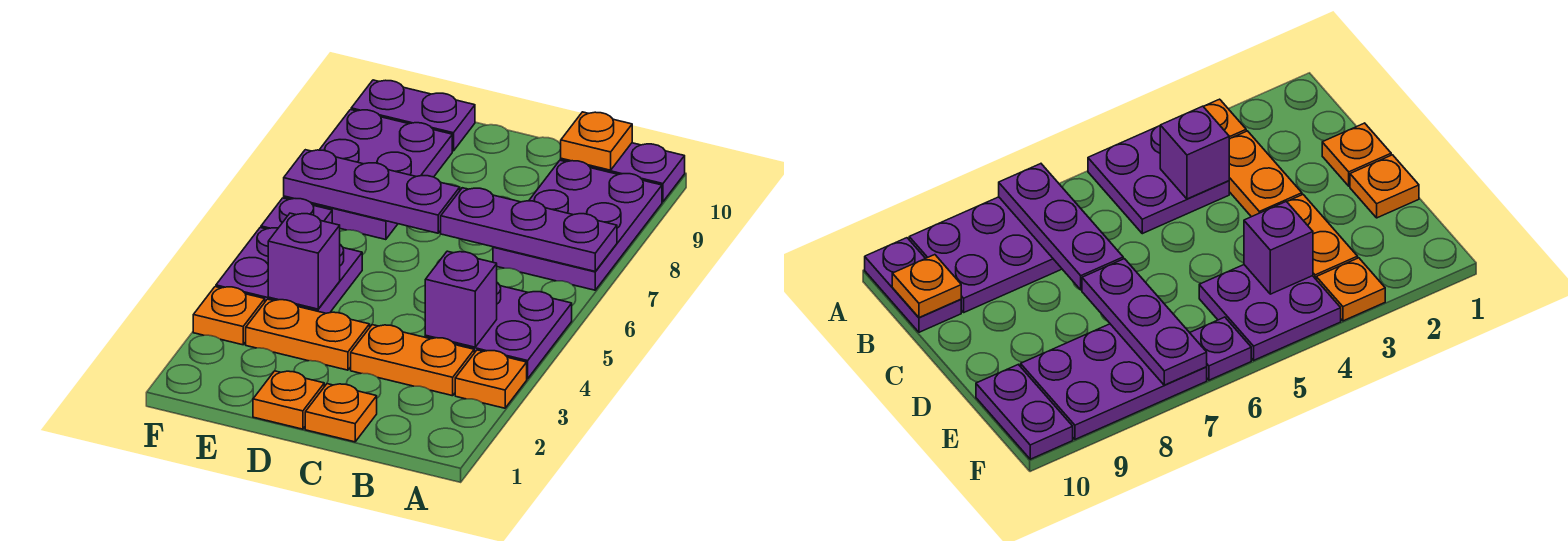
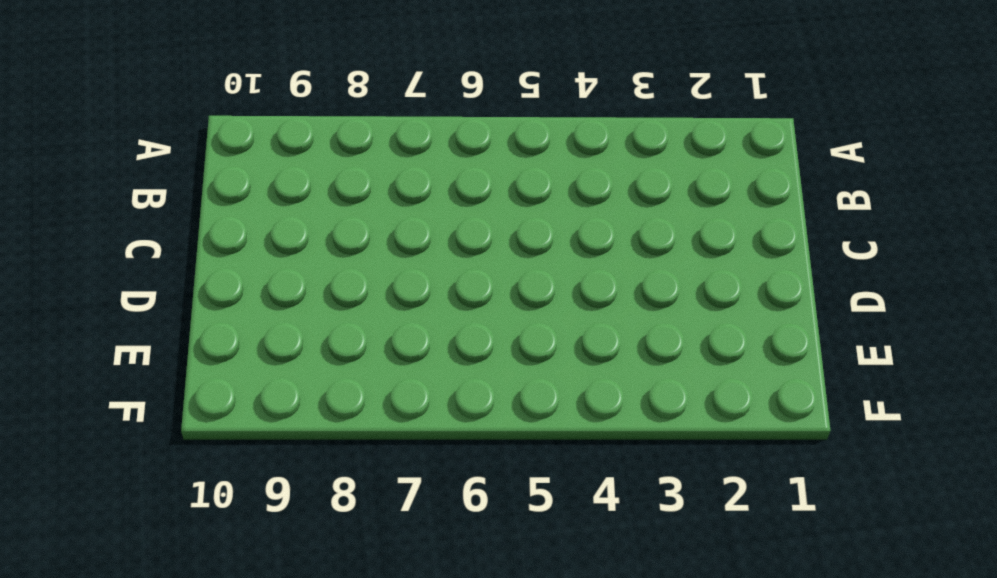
none -> orange plate A3 level 1
none -> purple plate A4:B5 level 1
none -> purple plate A7:B9 level 1

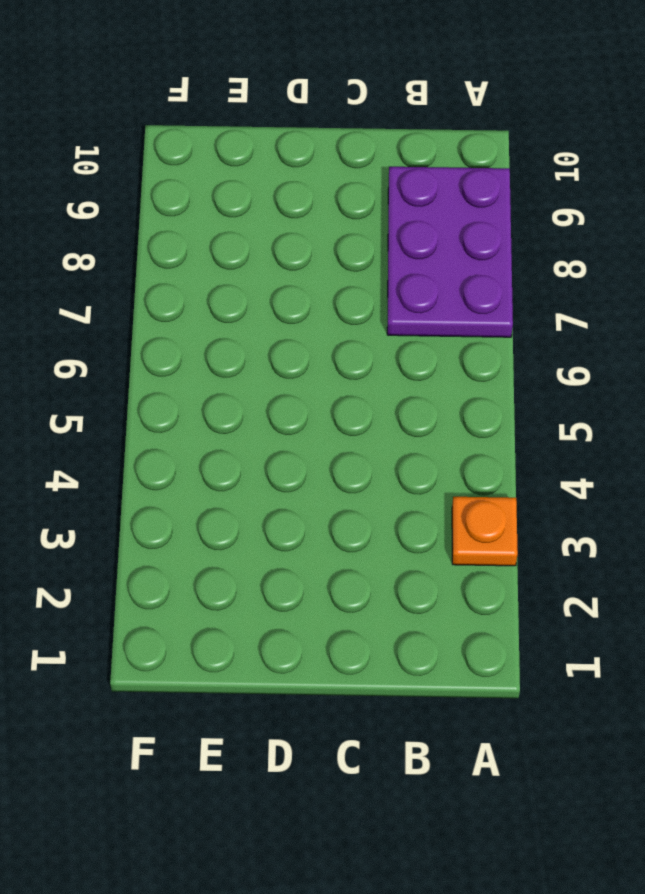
none -> purple plate A4:B5 level 1
none -> purple plate A10:B10 level 1
none -> orange plate B3:C3 level 1

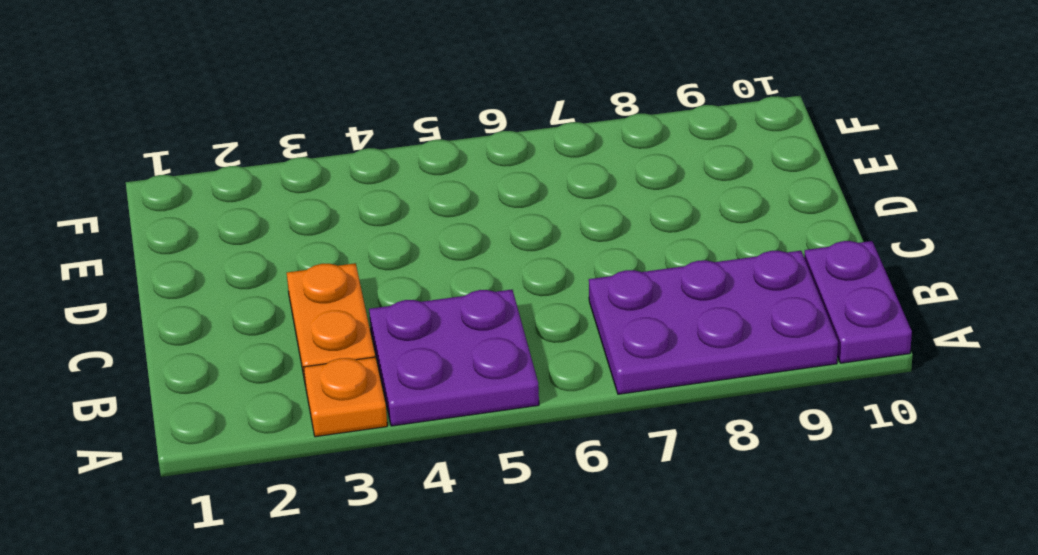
none -> orange plate C1 level 1
none -> orange plate D1 level 1
none -> orange plate D3:E3 level 1

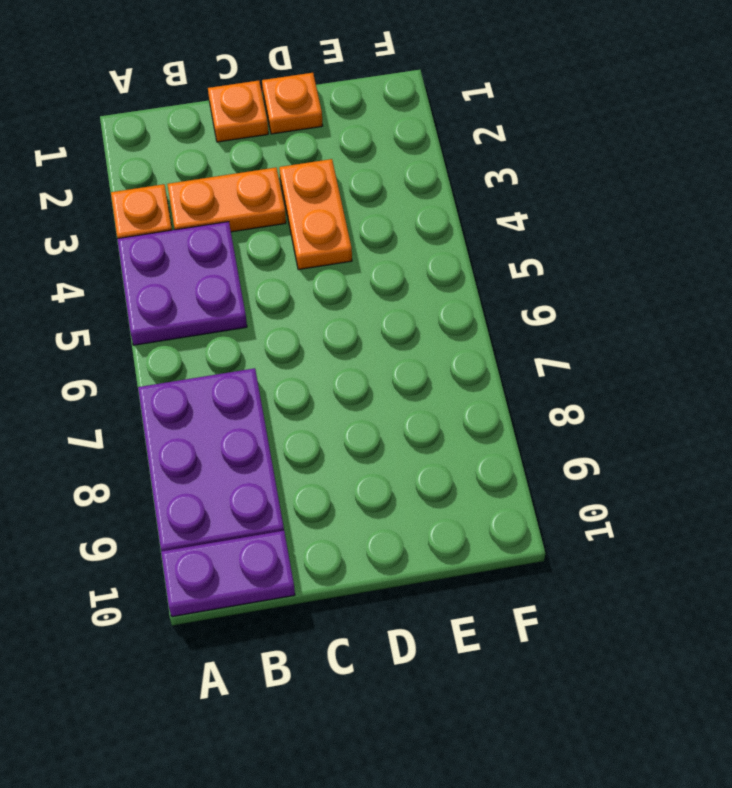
orange plate D3:D4 level 1 -> orange plate D3:E3 level 1
none -> purple plate E4:F5 level 1
none -> purple plate E7:F9 level 1
none -> purple plate E10:F10 level 1

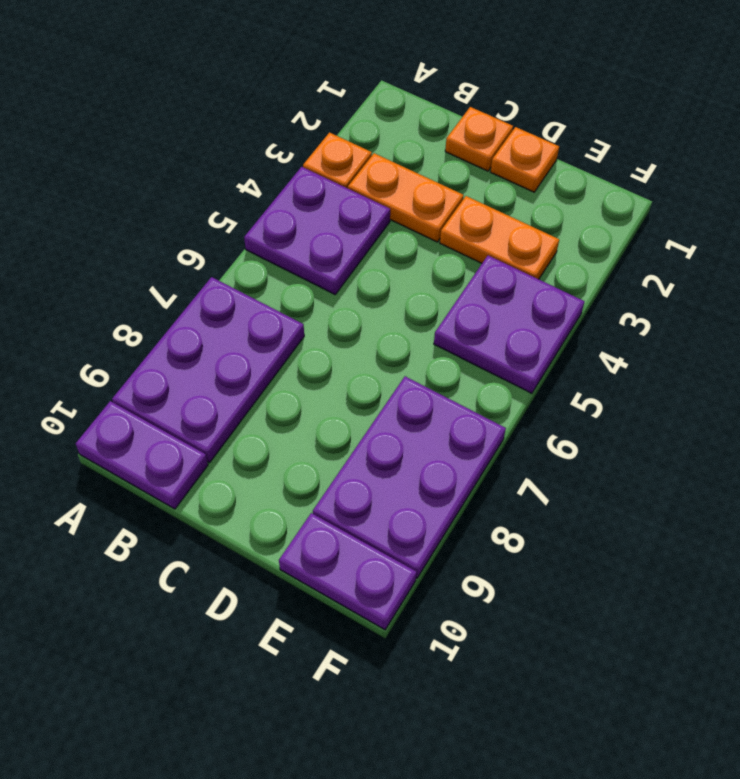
none -> orange plate F3 level 1
none -> purple plate F6 level 1
none -> purple plate A7:C7 level 2

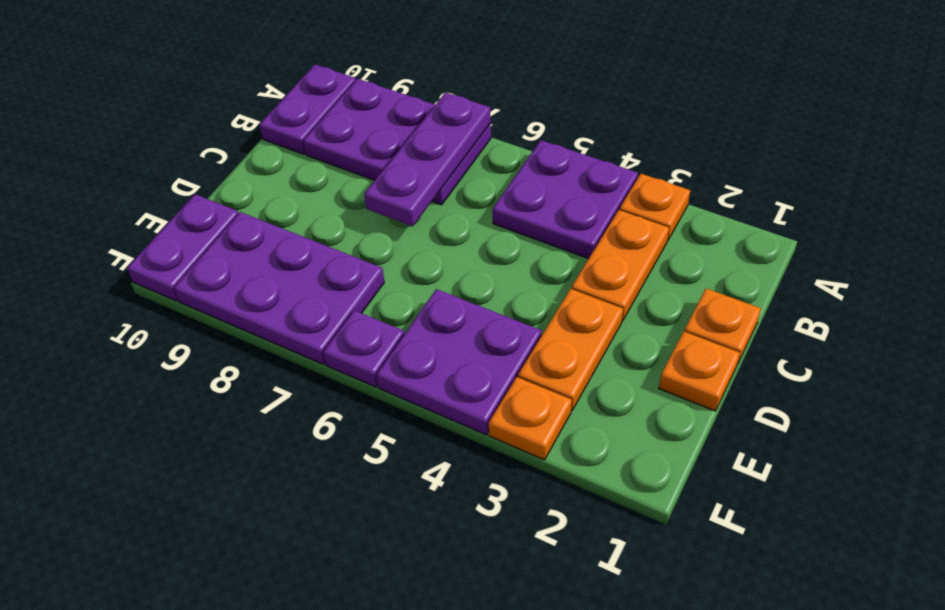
none -> purple brick B4 level 2
none -> orange plate B10 level 2
none -> purple plate D7:F7 level 2

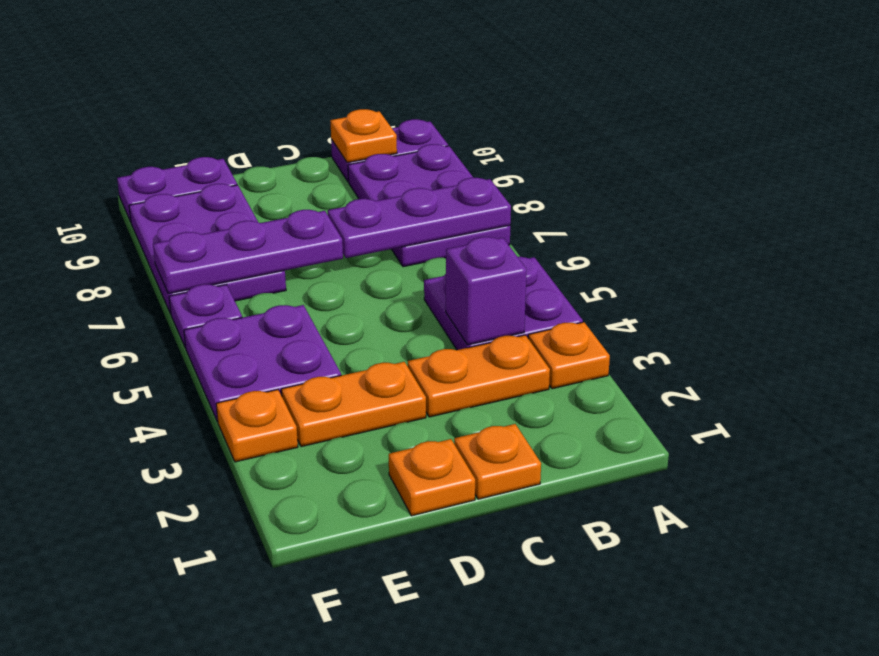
none -> purple brick E4 level 2

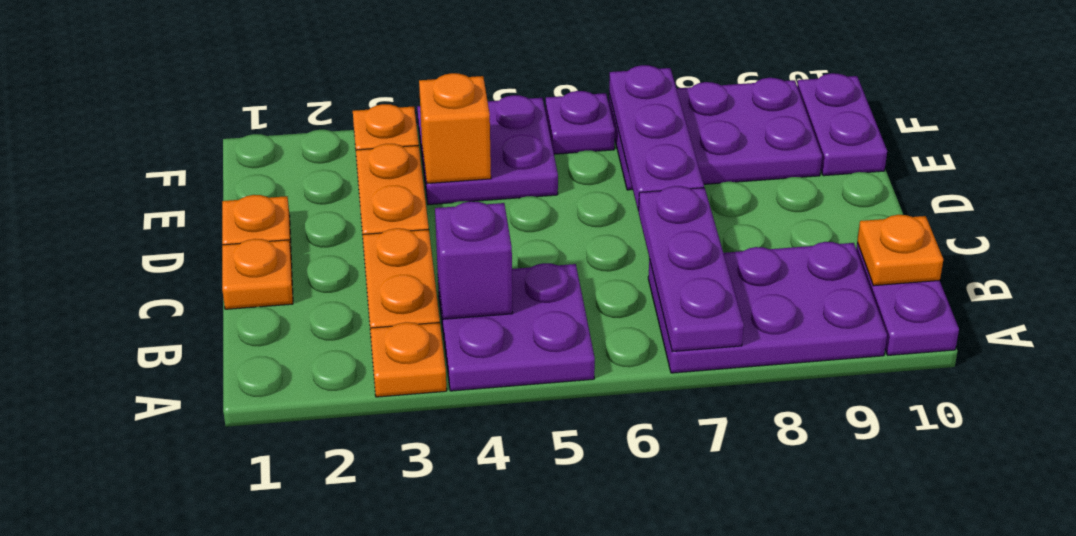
orange brick E4 level 2 -> purple brick E4 level 2

